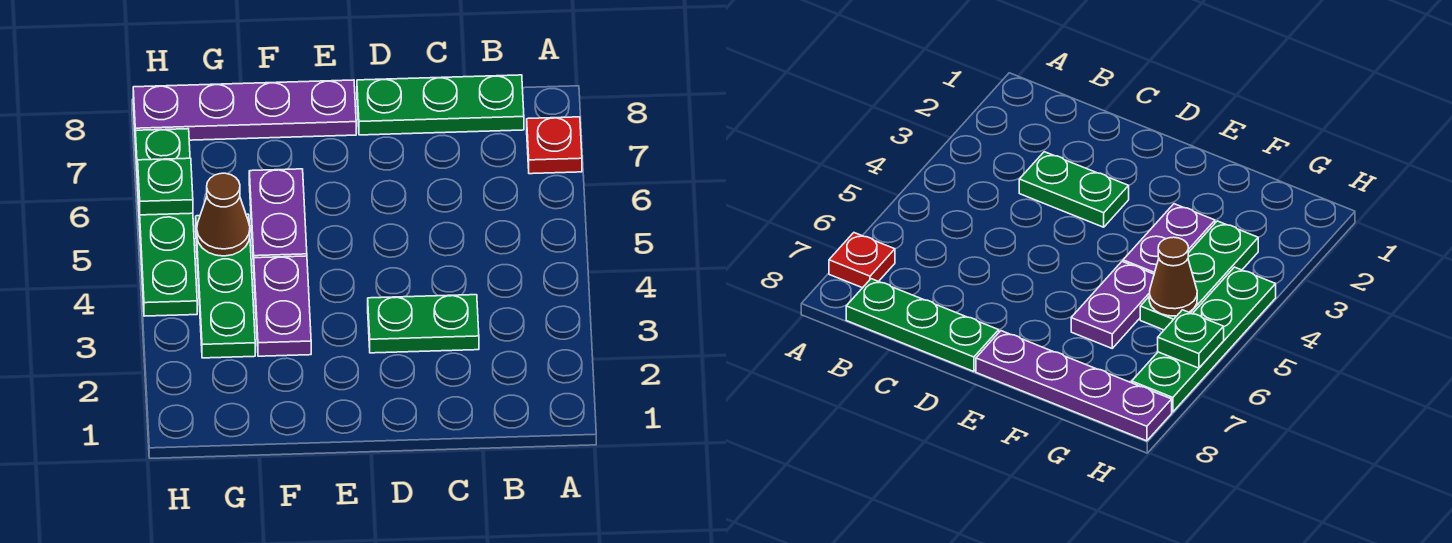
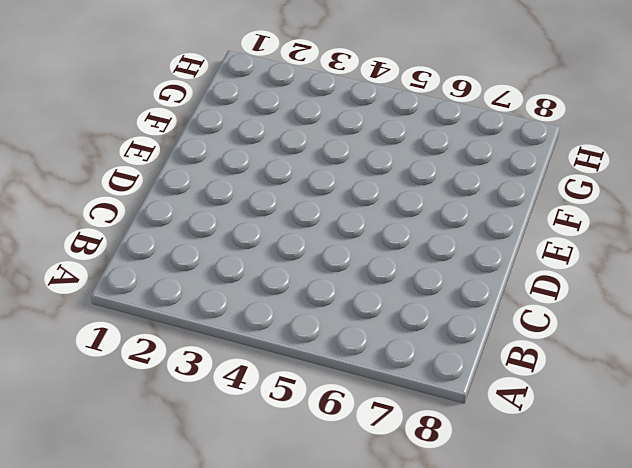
none -> red plate A7 level 1
none -> green plate B8:D8 level 1

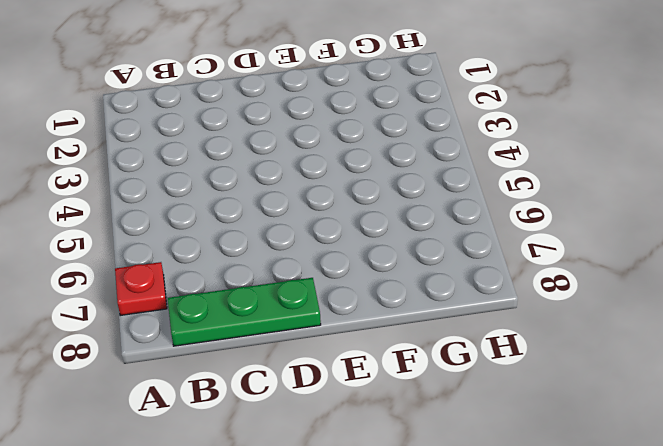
none -> green plate C3:D3 level 1
none -> purple plate E8:H8 level 1

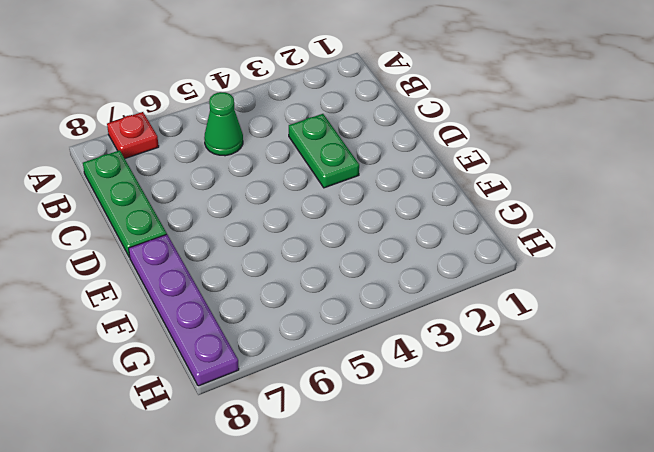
green cone B5 level 1 -> none
none -> purple plate F3:F4 level 1
none -> purple plate F5:F6 level 1

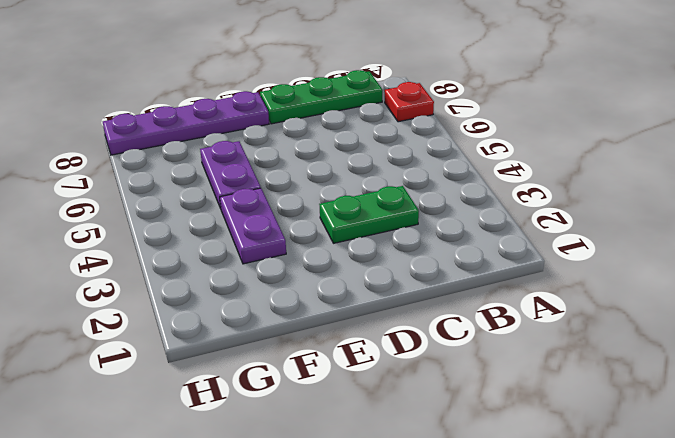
none -> green plate G3:G5 level 1
none -> green plate H4:H7 level 1

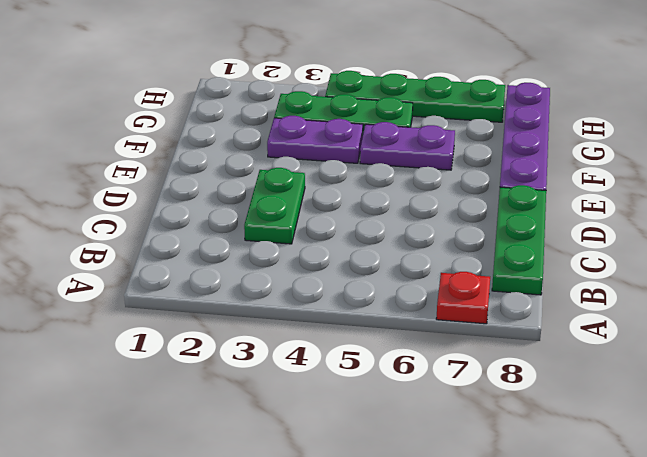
none -> brown cone G5 level 2
none -> green plate H6 level 2

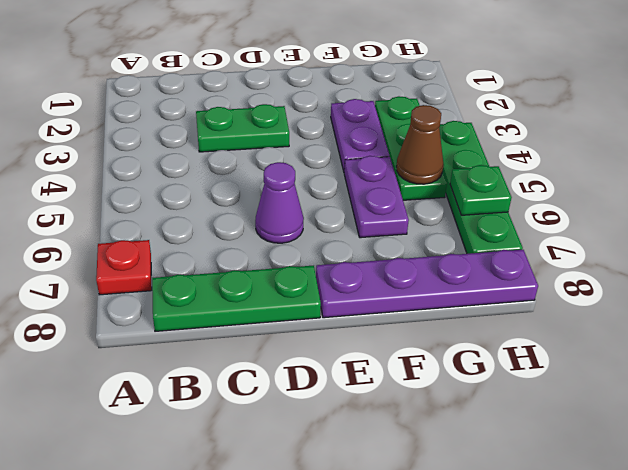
purple cone D6 level 1 -> none

